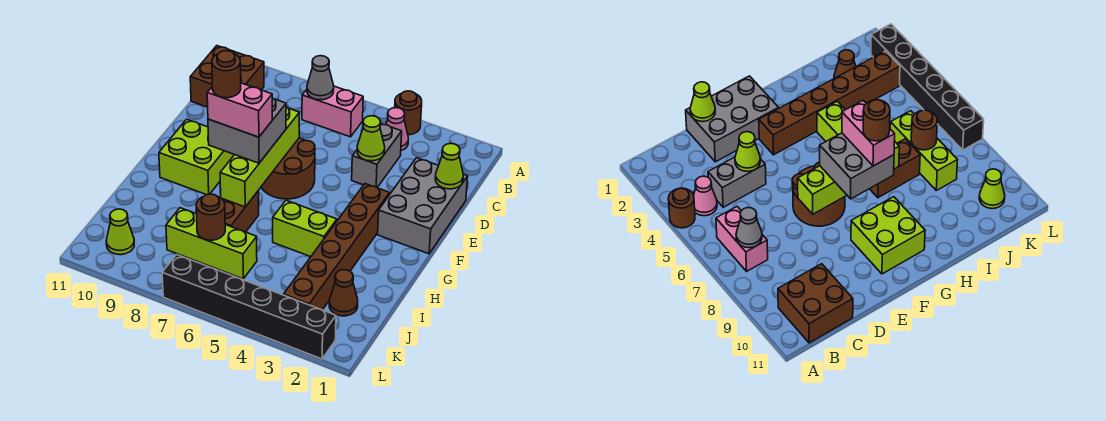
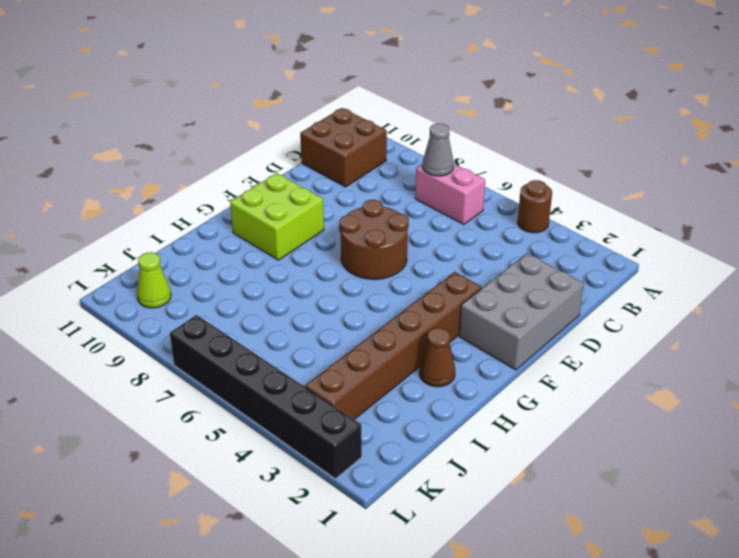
brown cone H2 level 1 -> brown cone J2 level 1
none -> pink cone B4 level 1
none -> grey brick C4:D4 level 1
none -> lime brick H4:H5 level 1

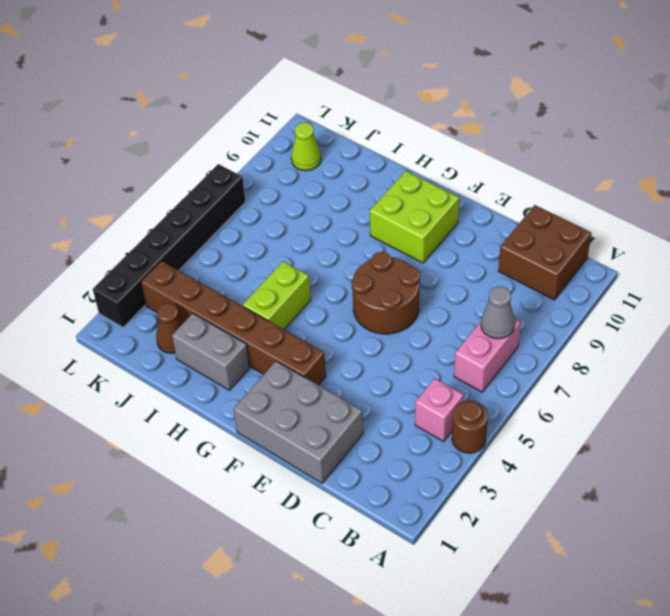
pink brick B4 level 1 -> pink cone B4 level 1
grey brick H2:I2 level 1 -> grey brick C4:D4 level 1
none -> brown brick H7:I7 level 1
none -> lime brick J6:J8 level 1
none -> lime cone D1 level 2

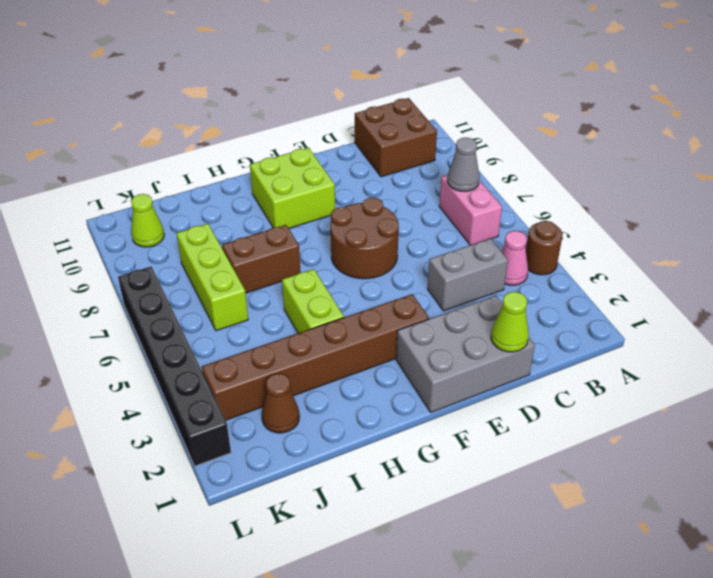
none -> lime cone D4 level 2
none -> lime brick E7:H7 level 2
none -> brown round brick J7 level 2

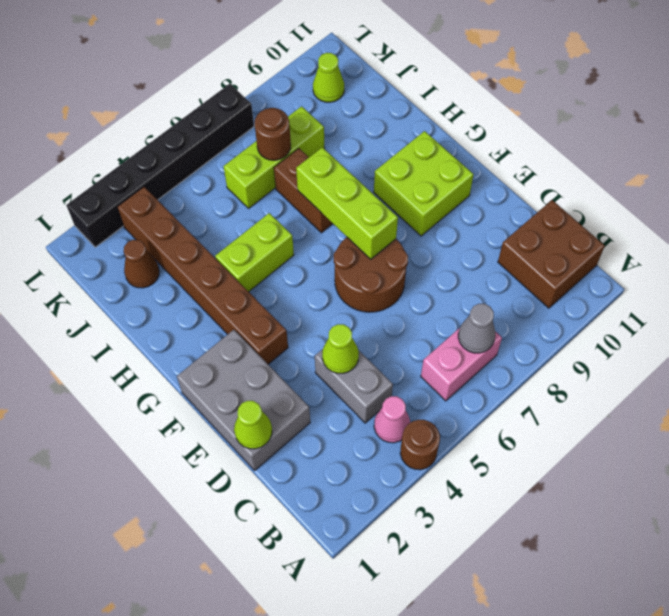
lime brick F7:H7 level 2 -> lime brick E7:H7 level 2
none -> grey brick F7:G8 level 3
none -> pink brick G7:G8 level 4
none -> brown round brick G8 level 5

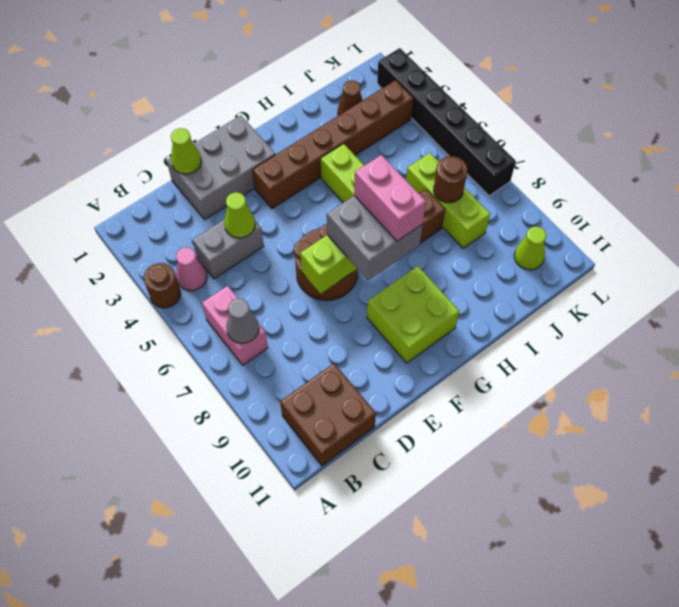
none -> brown round brick G8 level 5

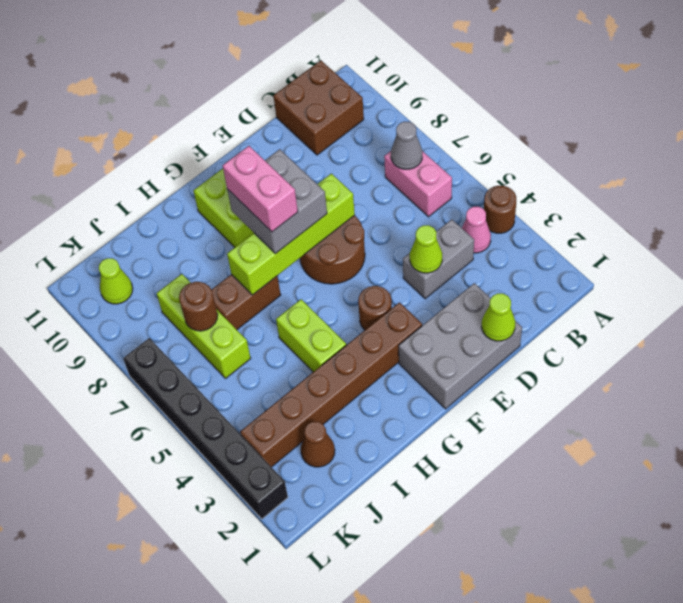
brown round brick F4 level 1 -> brown round brick G8 level 5

